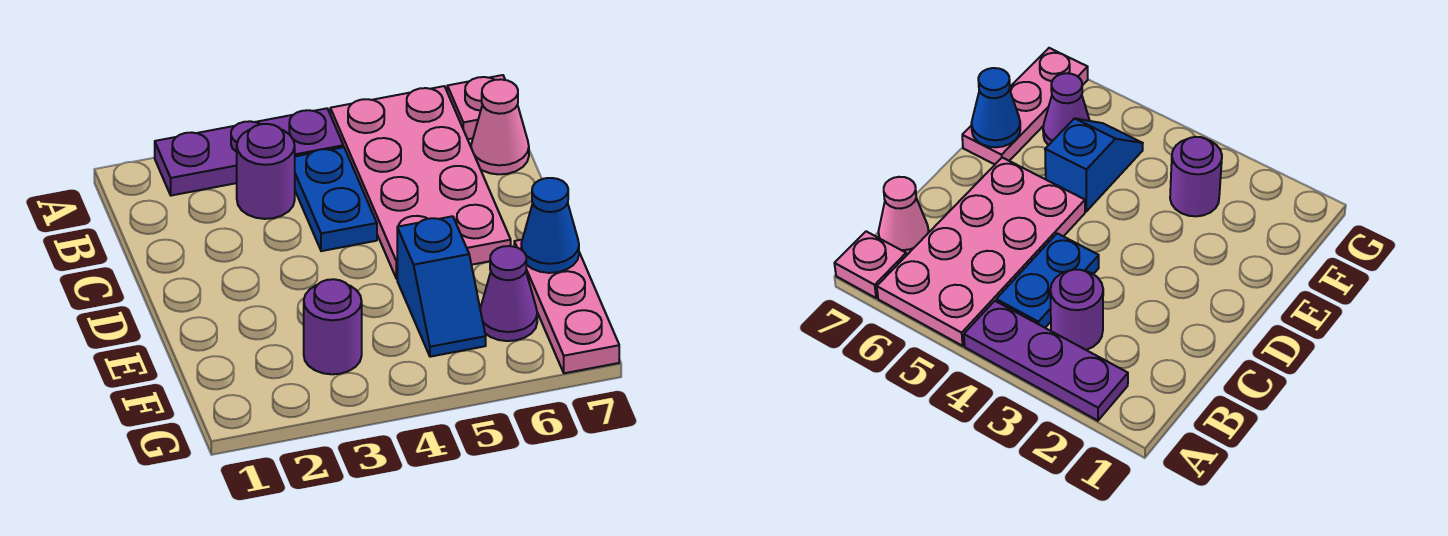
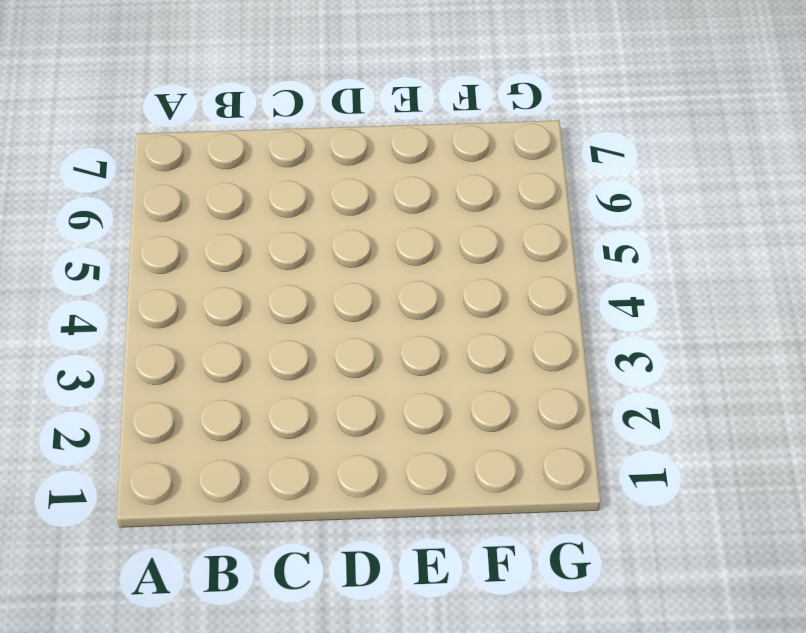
none -> purple plate A2:A4 level 1
none -> pink plate A5:D6 level 1

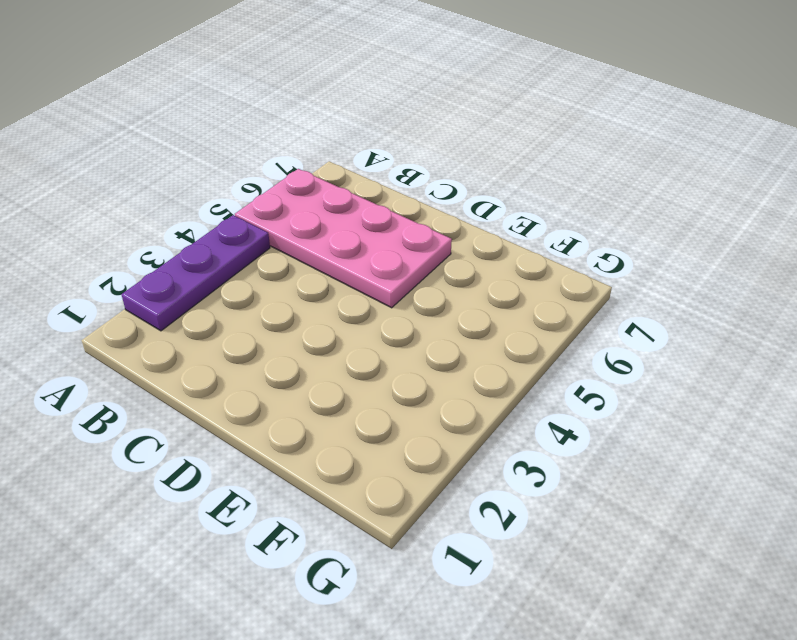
none -> pink plate A7 level 1
none -> purple round brick B3 level 1

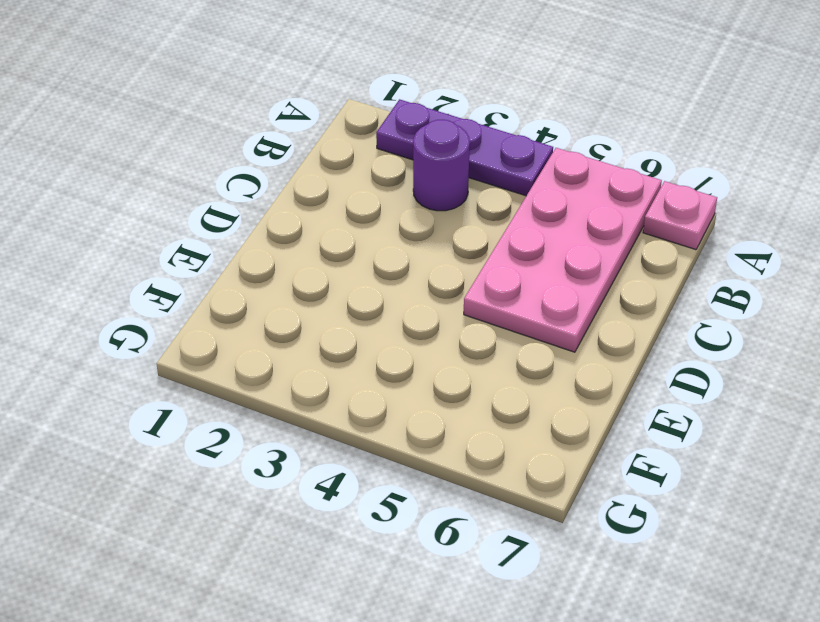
none -> blue plate B4:C4 level 1
none -> pink cone B7 level 1

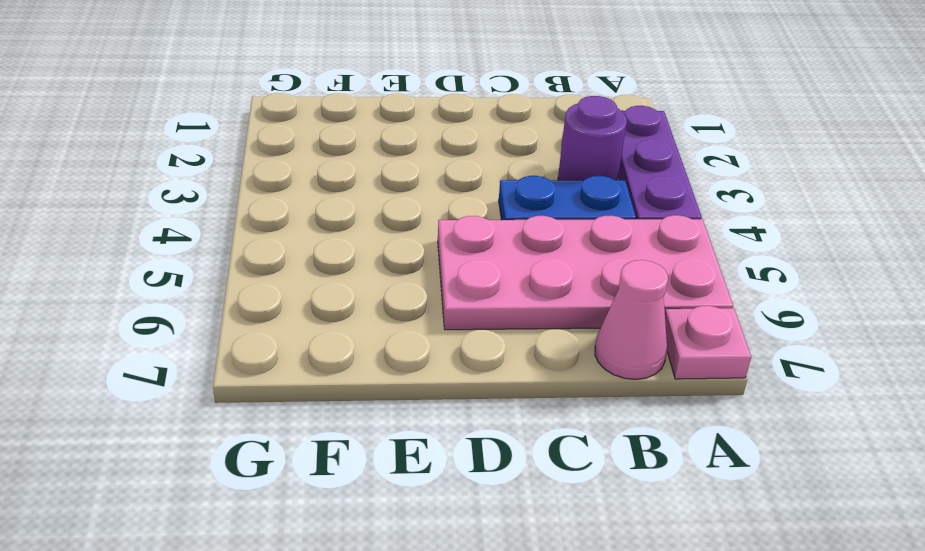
none -> blue slope E5:F5 level 1 top E
none -> pink plate E7:G7 level 1

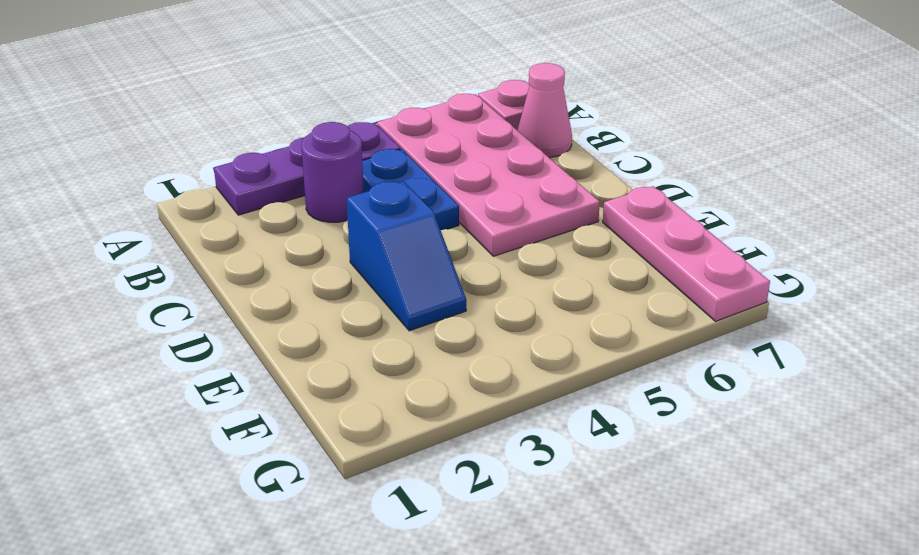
blue slope D3:E3 level 1 top D -> blue slope E5:F5 level 1 top E
none -> purple round brick F3 level 1
none -> purple cone F6 level 1

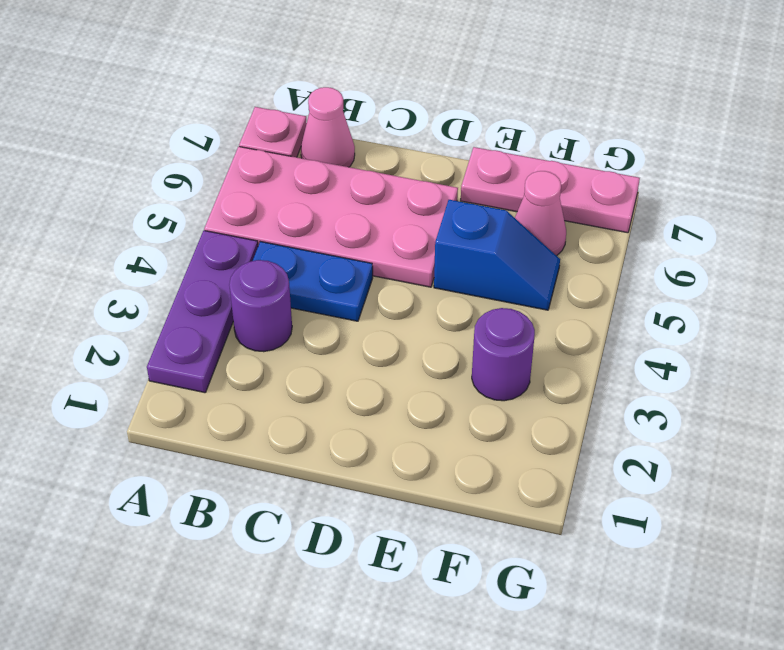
pink cone F6 level 1 -> purple cone F6 level 1
none -> blue cone E7 level 2

